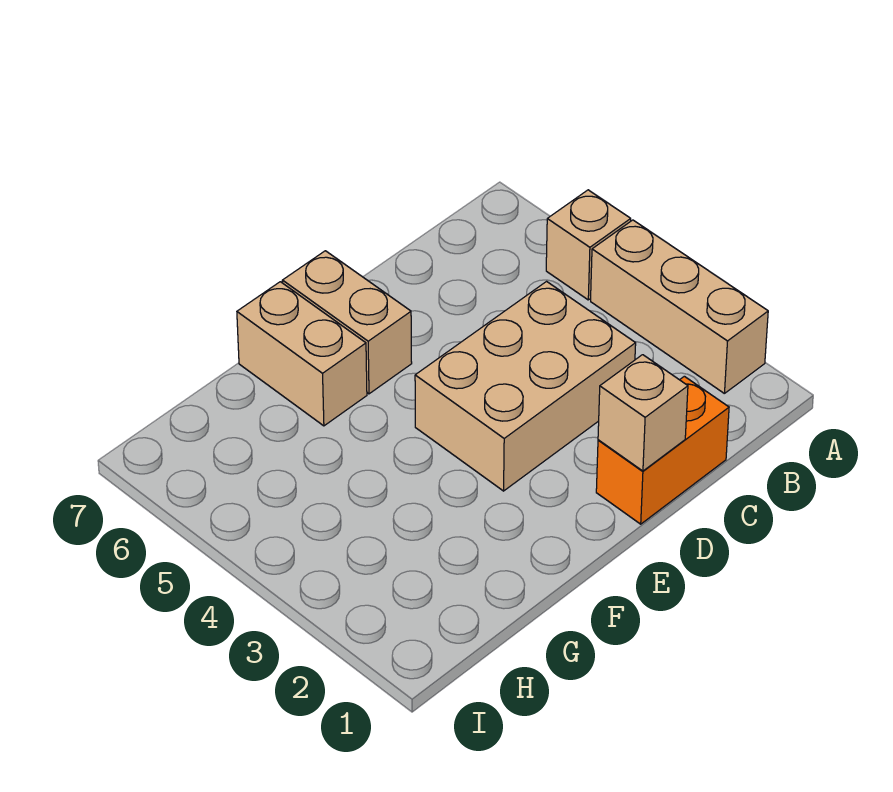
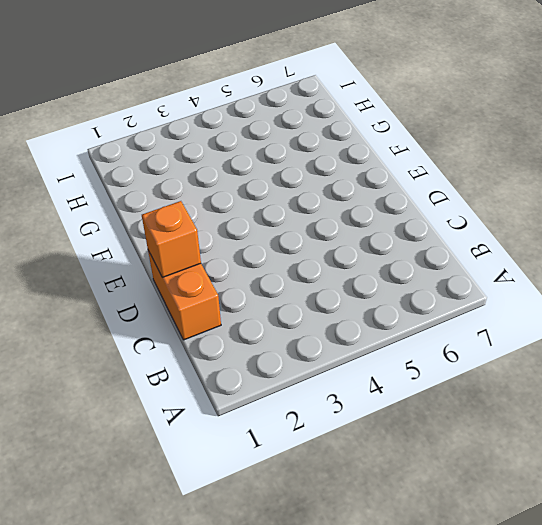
orange brick D1 level 2 -> tan brick D1 level 2
none -> tan brick A2:A4 level 1
none -> tan brick A5 level 1

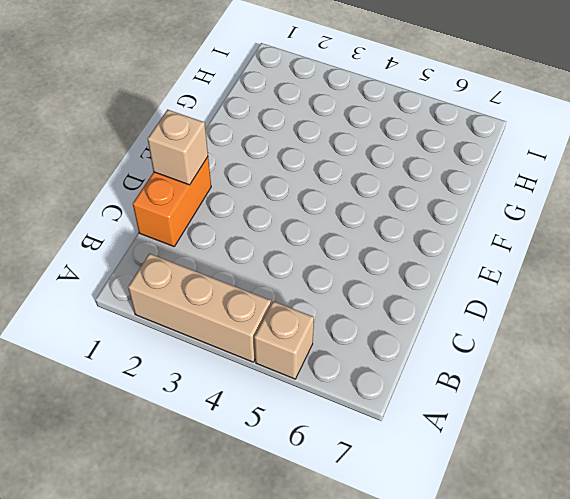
none -> tan brick C3:E4 level 1
none -> tan brick E6:E7 level 1

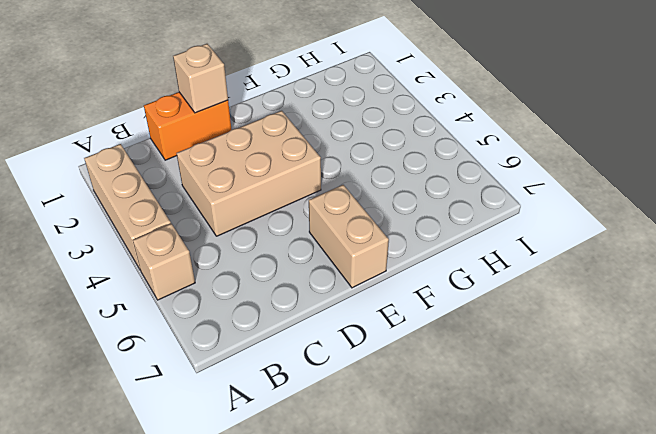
none -> tan brick F6:F7 level 1

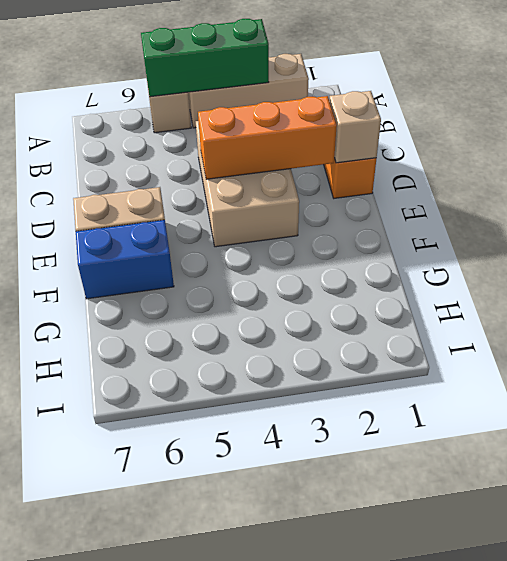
green brick A3:A5 level 2 -> none
orange brick D2:D4 level 2 -> none
blue brick F6:F7 level 1 -> tan brick F6:F7 level 1

